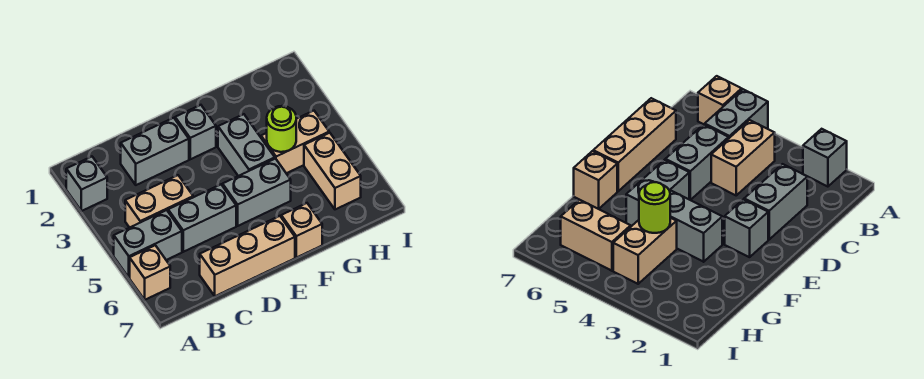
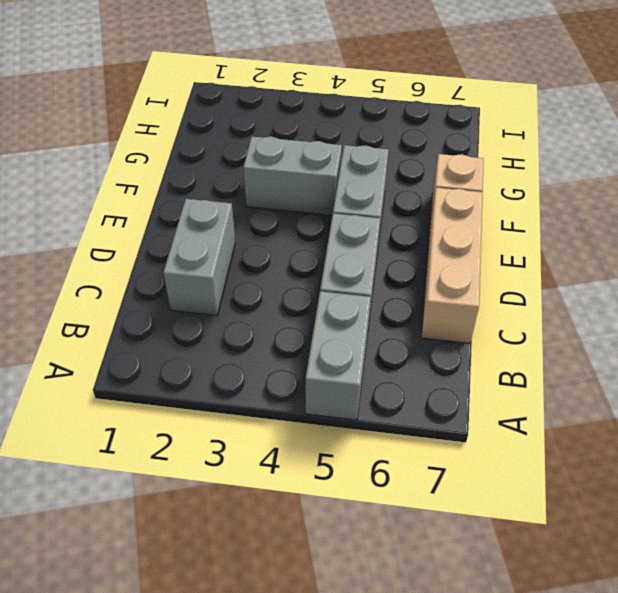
none -> grey brick A2 level 1
none -> tan brick A6 level 1
none -> tan brick B4:C4 level 1

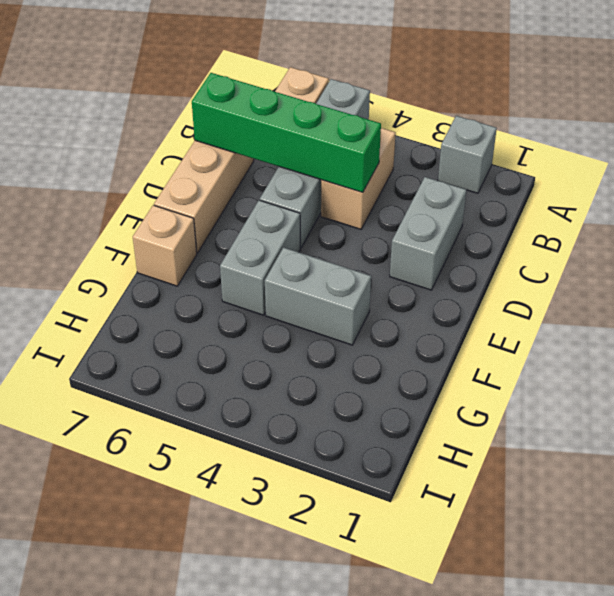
green brick C4:C7 level 2 -> none
none -> grey brick E2 level 1
none -> tan brick G4:H4 level 1
none -> tan brick H5:H6 level 1

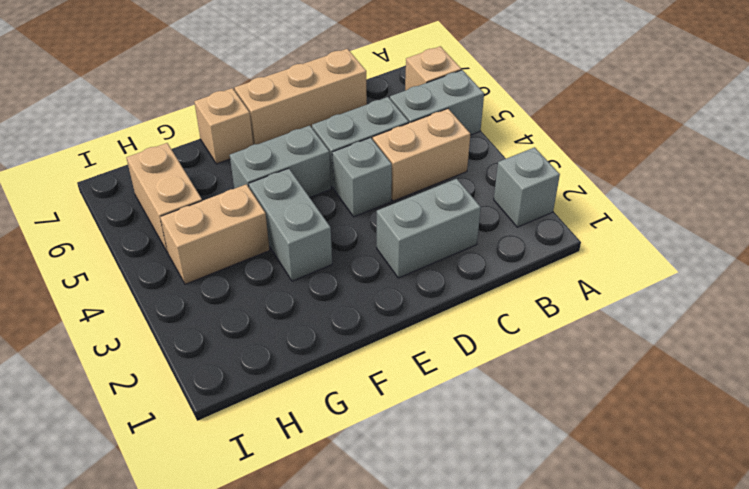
grey brick D4 level 1 -> grey brick E2 level 1
none -> lime round brick G4 level 2

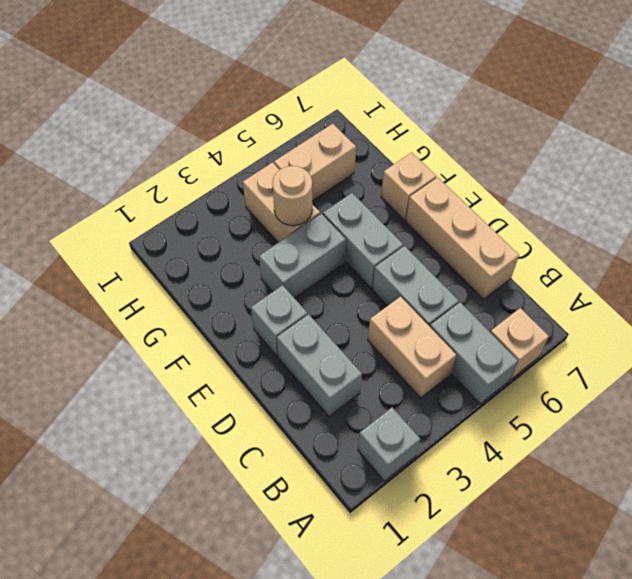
tan round brick G4 level 2 -> lime round brick G4 level 2

